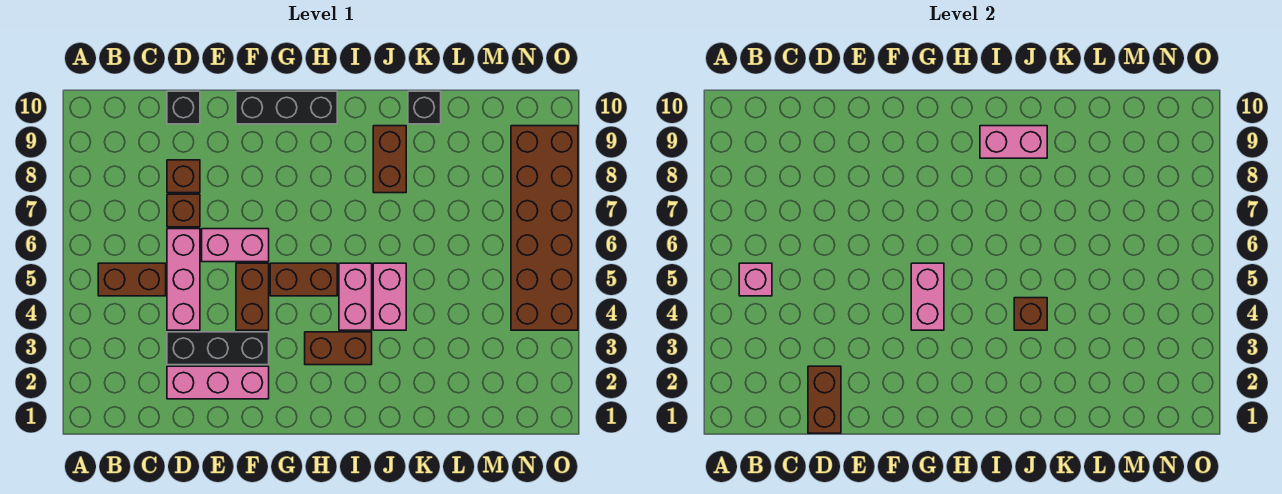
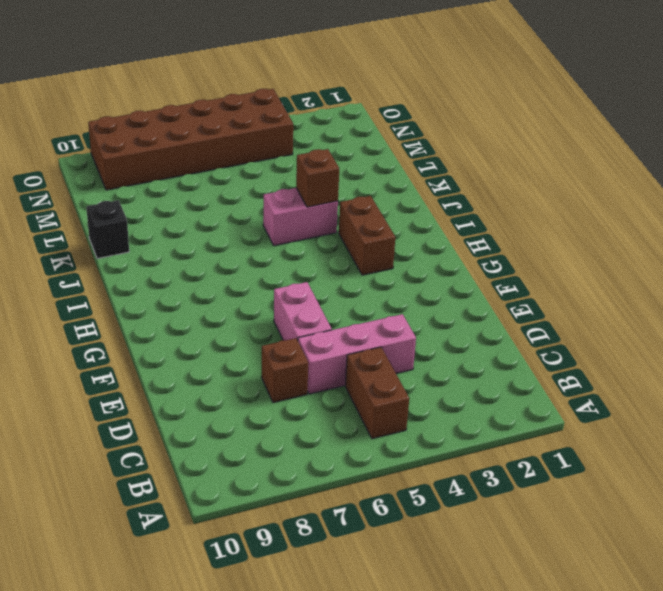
none -> pink brick D2:F2 level 1
none -> black brick D3:F3 level 1
none -> brown brick D8 level 1

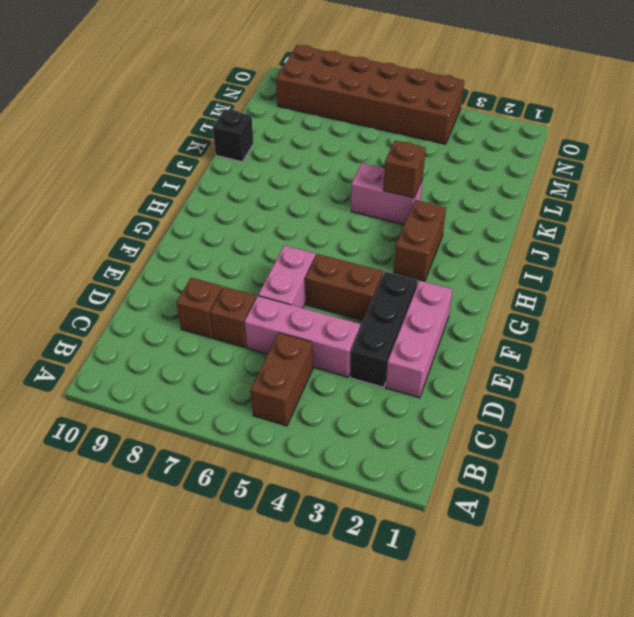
none -> black brick D10 level 1
none -> black brick F10:H10 level 1
none -> brown brick G5:H5 level 1

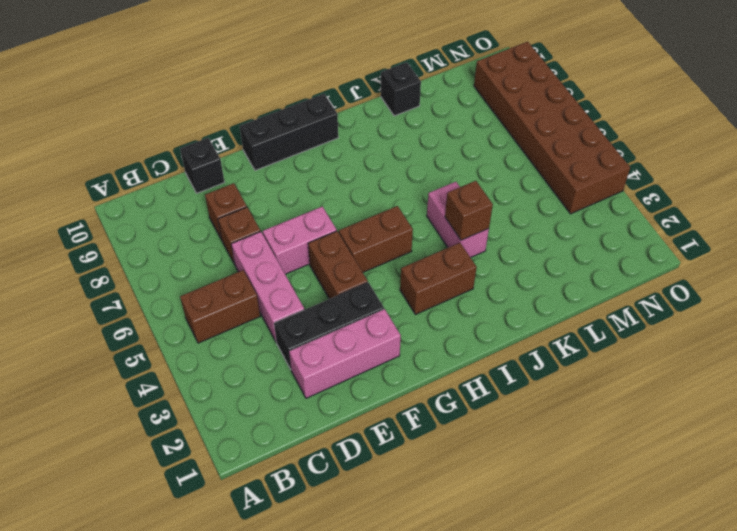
none -> pink brick I4:I5 level 1
none -> brown brick J8:J9 level 1
none -> pink brick B5 level 2

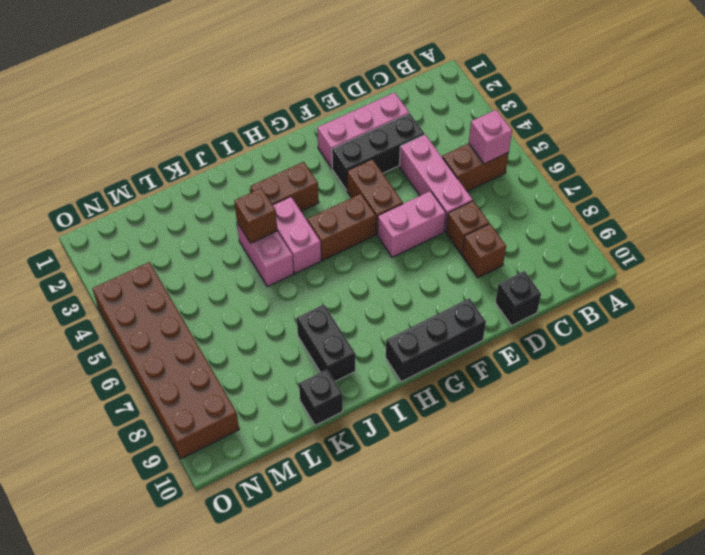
black brick J8:J9 level 1 -> brown brick J8:J9 level 1
none -> brown brick D1:D2 level 2
none -> pink brick G4:G5 level 2
none -> pink brick I9:J9 level 2

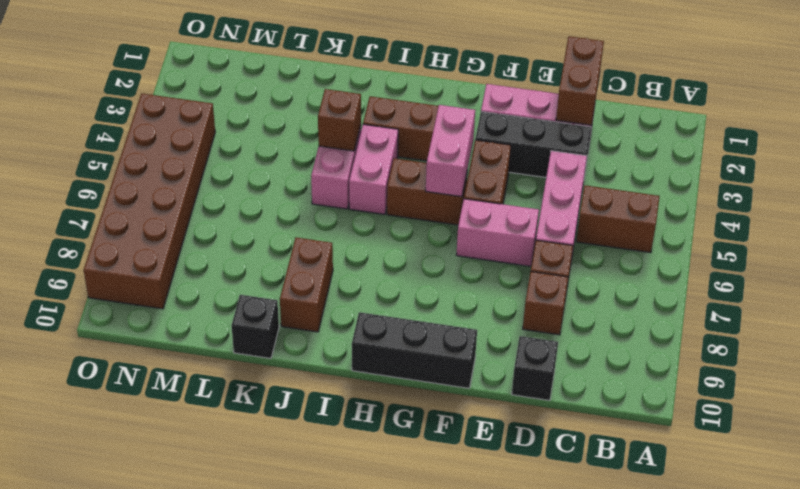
none -> pink brick B5 level 2
none -> pink brick I9:J9 level 2

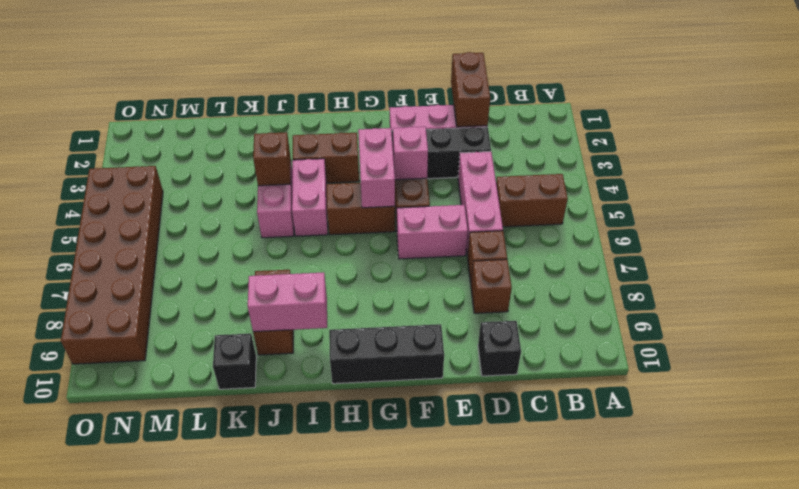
pink brick F4 level 2 -> pink brick B5 level 2

